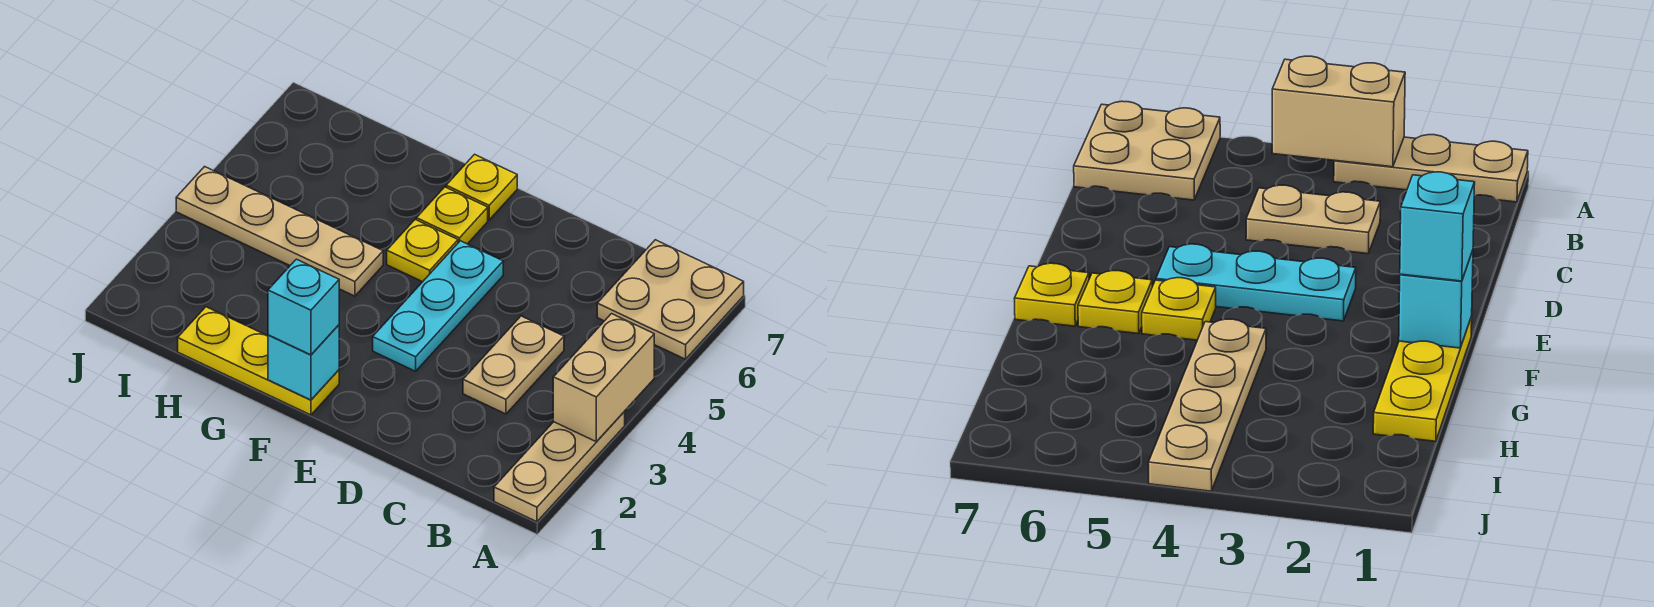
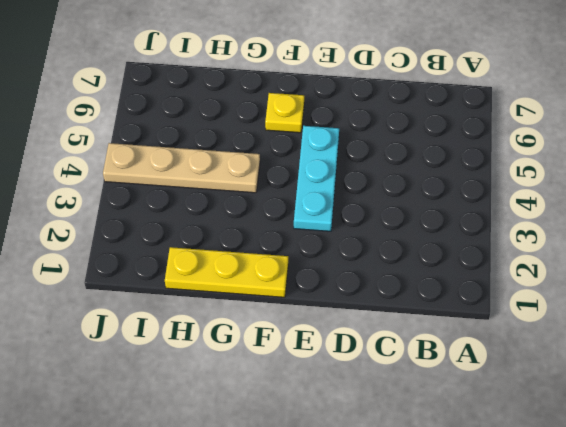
none -> tan plate A1:A3 level 1
none -> tan plate A6:B7 level 1
none -> tan plate C3:C4 level 1

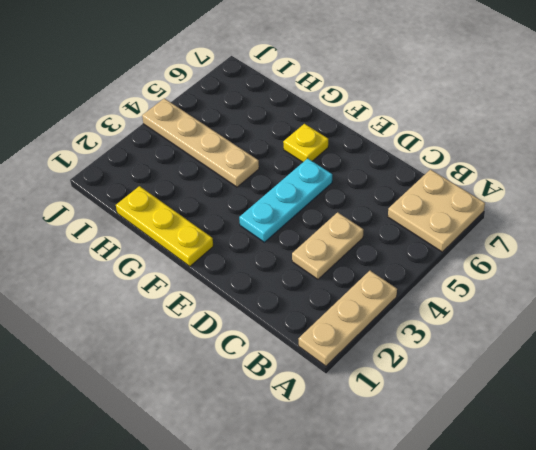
none -> yellow plate F5 level 1
none -> yellow plate F7 level 1
none -> tan brick A3:A4 level 2

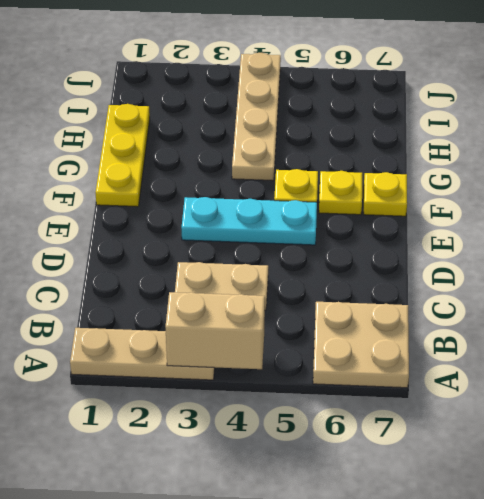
none -> cyan brick F1 level 2
none -> cyan brick F1 level 3

